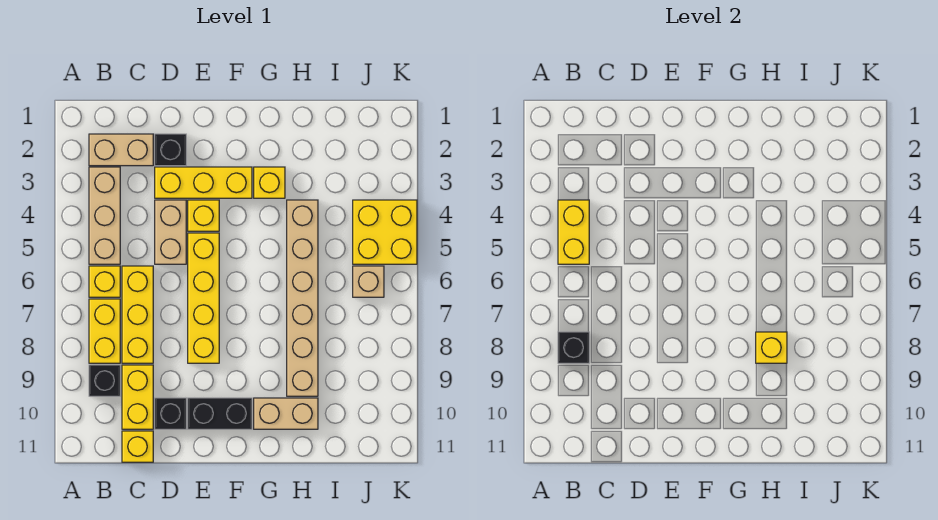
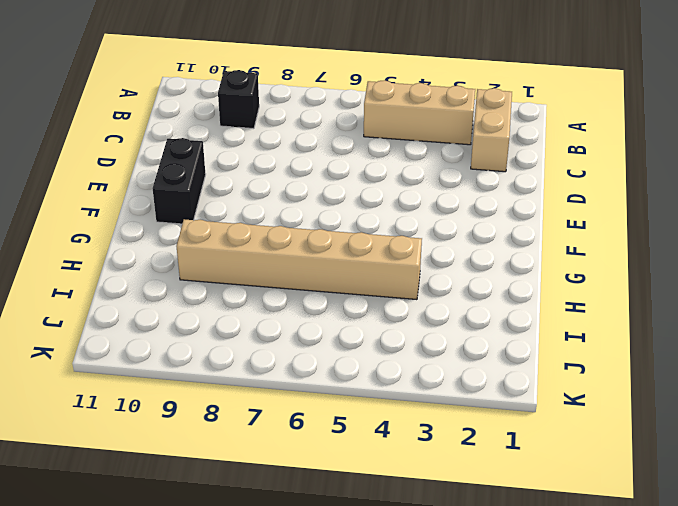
none -> yellow brick B6 level 1
none -> yellow brick B7:B8 level 1
none -> yellow brick C6:C8 level 1

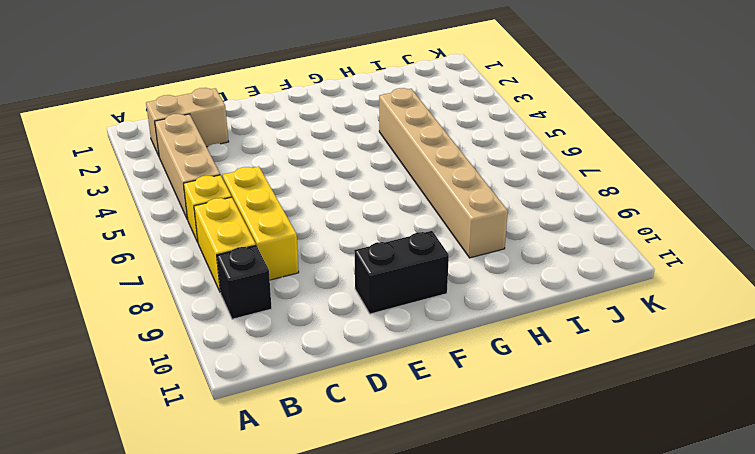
none -> yellow brick C9:C10 level 1
none -> yellow brick C11 level 1
none -> black brick D2 level 1

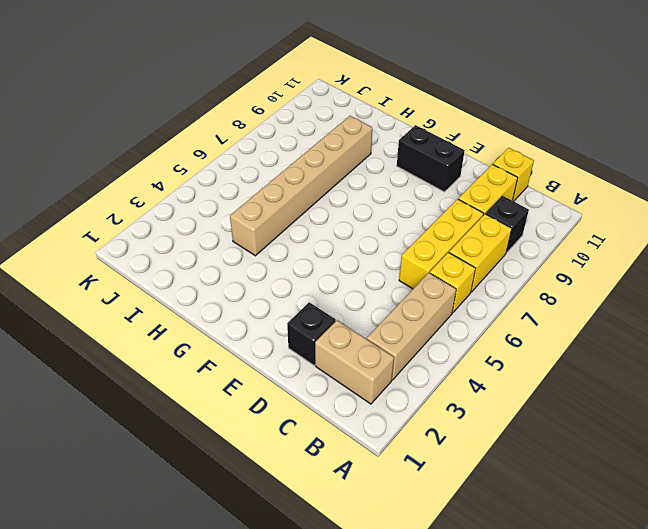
none -> yellow brick D3:F3 level 1
none -> tan brick D4:D5 level 1
none -> black brick D10 level 1

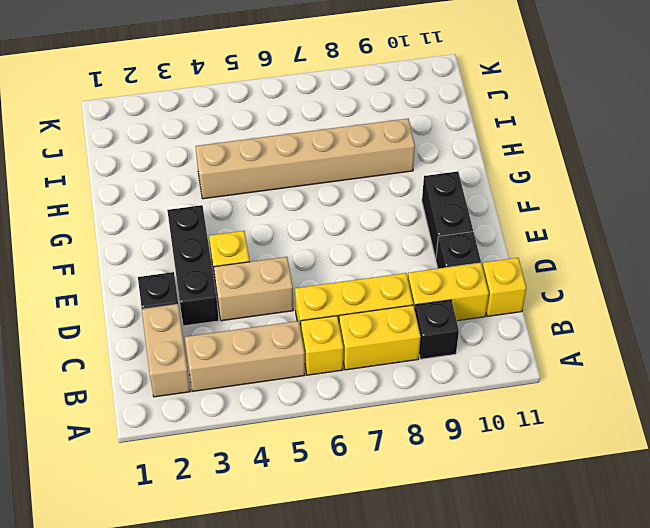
black brick D3:F3 level 1 -> yellow brick D3:F3 level 1
none -> yellow brick E5:E8 level 1
none -> yellow brick G3 level 1
none -> tan brick G10:H10 level 1

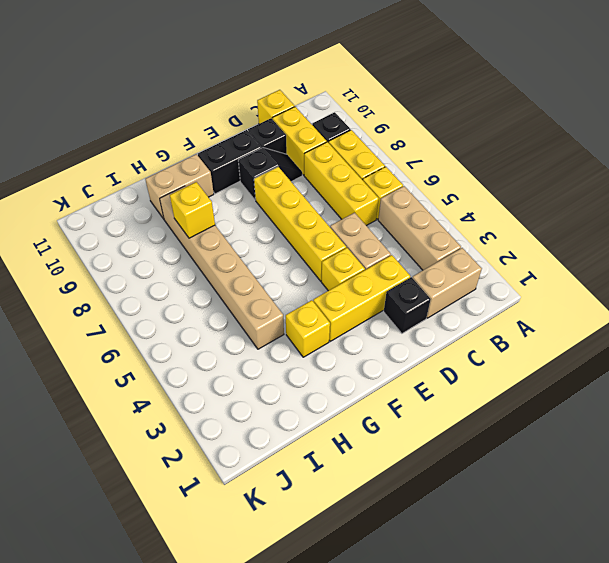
black slope D9:E9 level 1 top E -> none
none -> yellow brick J4:K5 level 1
none -> tan brick J6 level 1
none -> yellow brick B4:B5 level 2

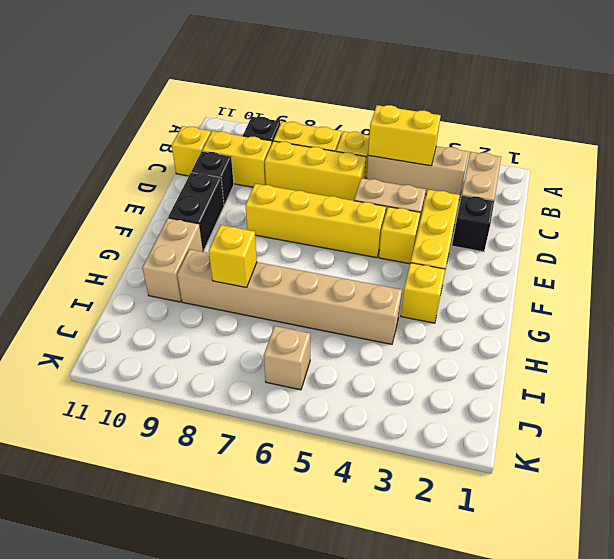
none -> yellow brick J4:K5 level 1
none -> black brick B8 level 2

